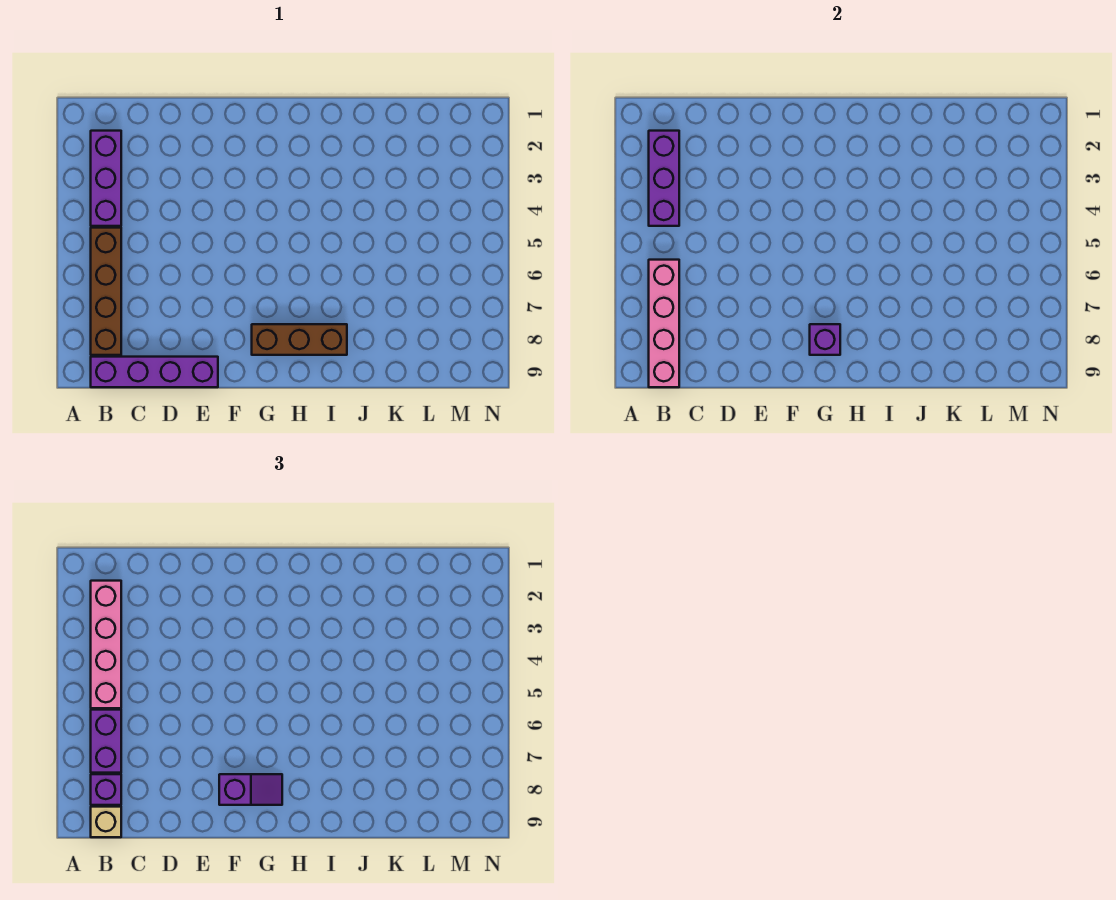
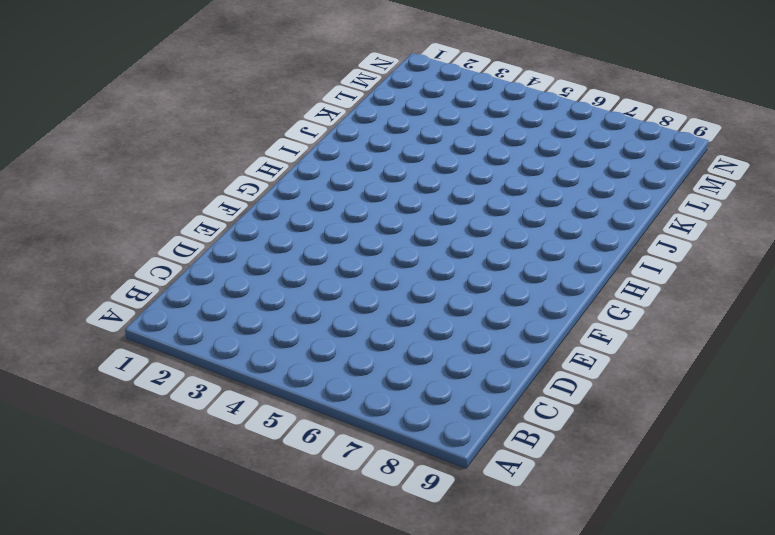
none -> purple brick B2:B4 level 1
none -> brown brick B5:B8 level 1
none -> purple brick B9:E9 level 1

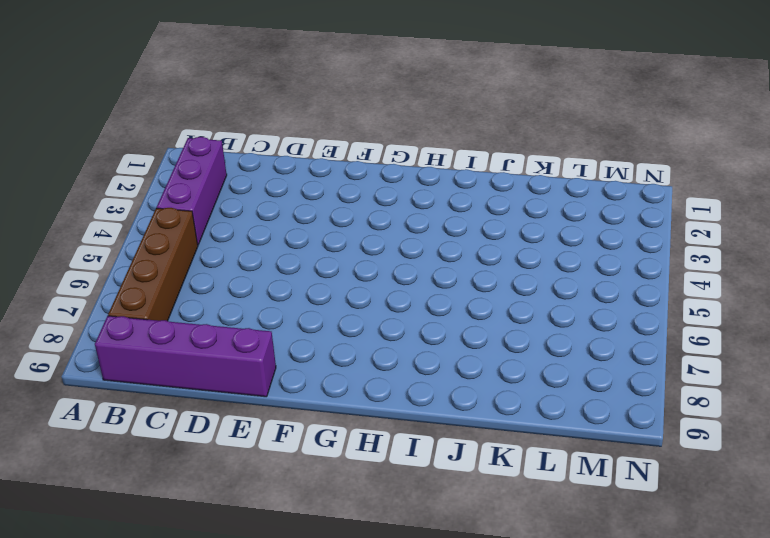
none -> brown brick G8:I8 level 1
none -> purple brick B2:B4 level 2
none -> pink brick B6:B9 level 2

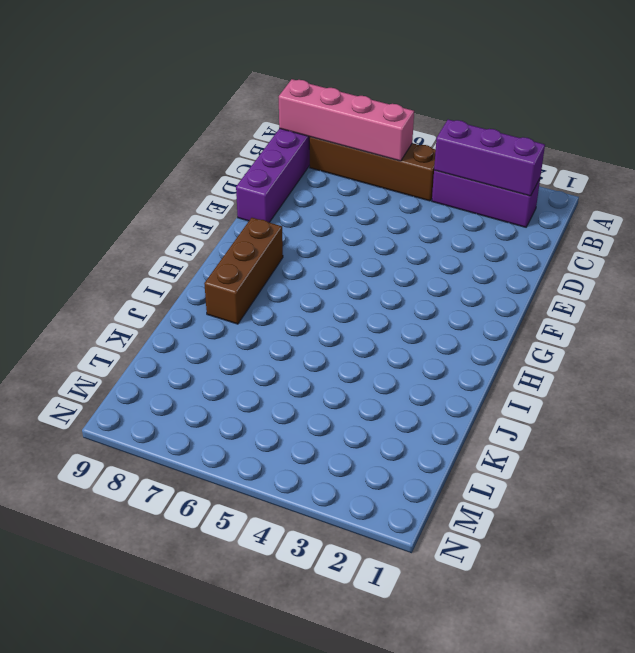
none -> purple brick G8 level 2
none -> pink brick B2:B5 level 3
none -> purple brick B6:B7 level 3

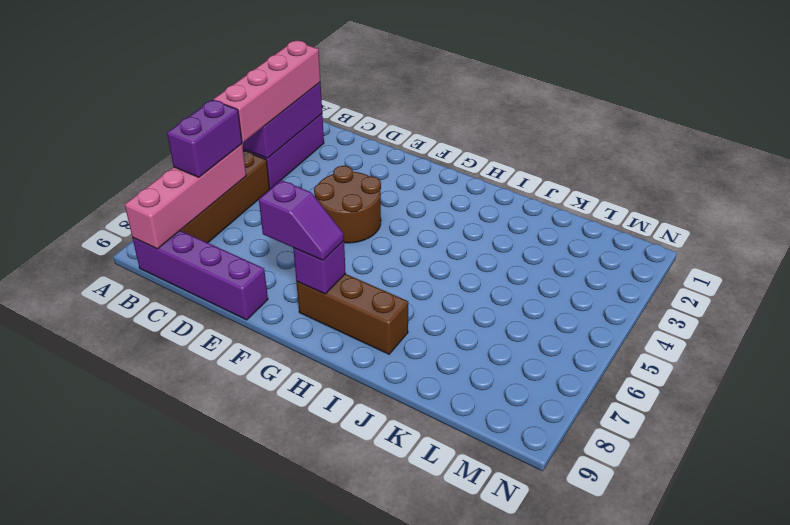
brown round brick E4:F5 level 1 -> none
none -> purple brick B8 level 3
none -> tan brick B9 level 3

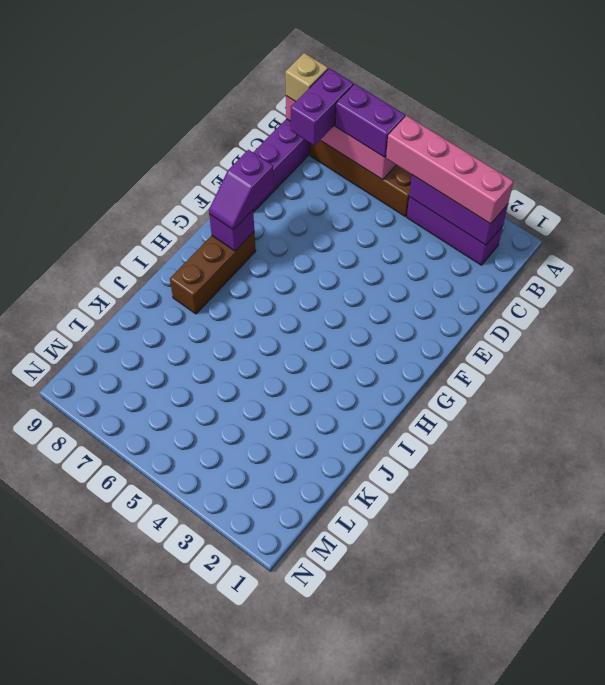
purple brick B8:C8 level 3 -> purple brick B8 level 3

